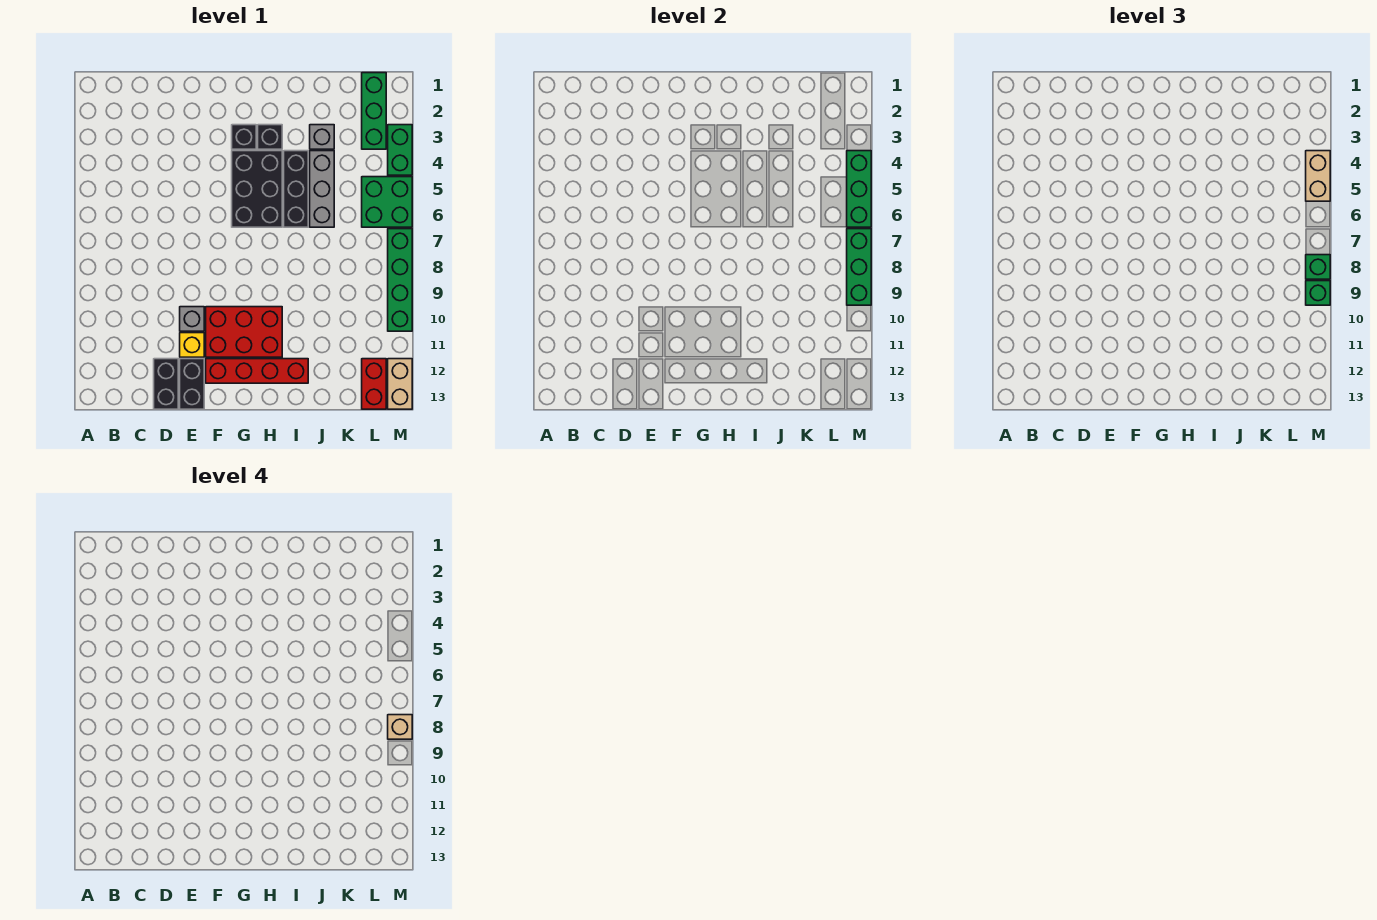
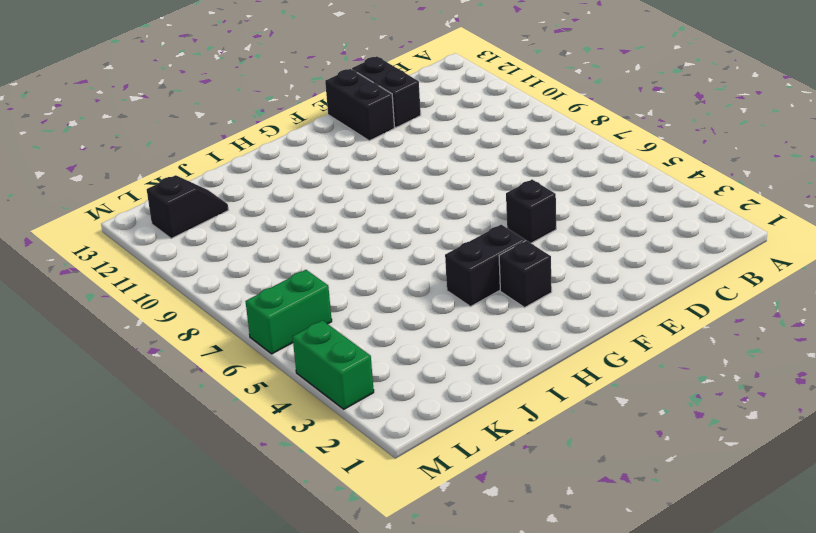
black brick E5 level 1 -> black brick H3 level 1
black brick G4:H4 level 1 -> black brick G4:H6 level 1
black slope K12:L12 level 1 top L -> red brick L12:L13 level 1
green brick L6:M6 level 1 -> green brick L5:M6 level 1
none -> grey brick E10 level 1
none -> yellow brick E11 level 1
none -> red brick F10:H11 level 1

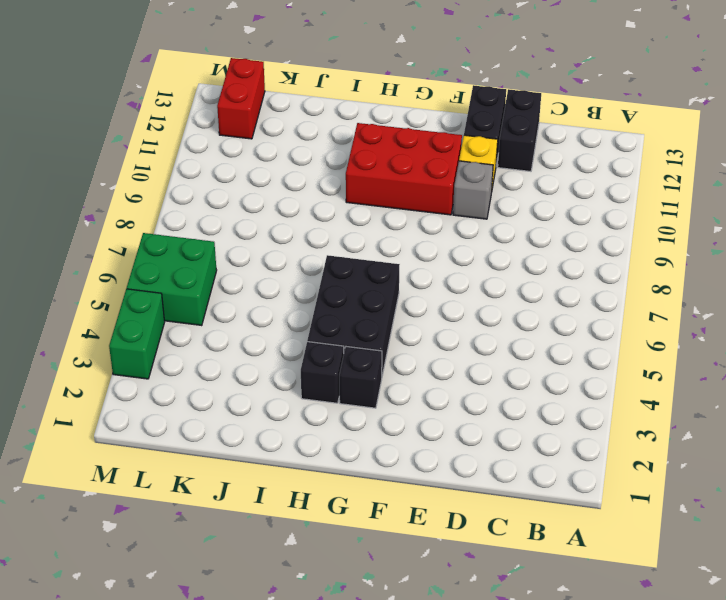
none -> red brick F12:I12 level 1
none -> black brick I4:I6 level 1
none -> grey brick J3 level 1

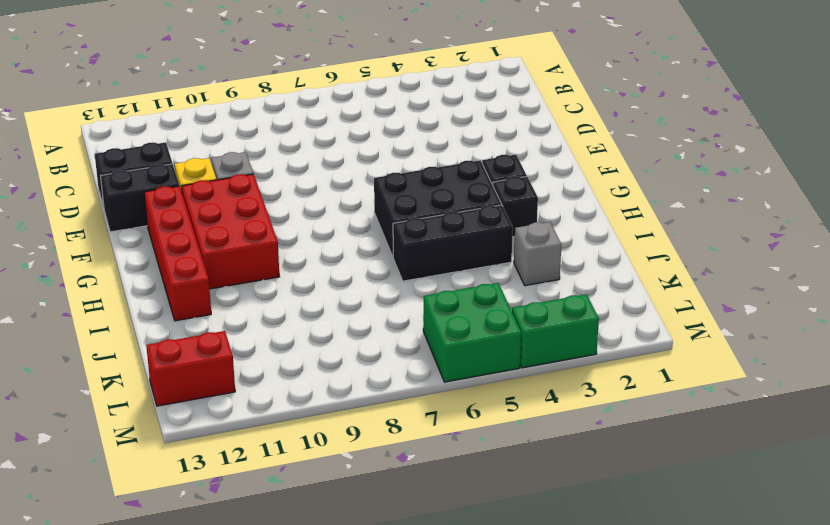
none -> grey brick J4:J6 level 1
none -> green brick L1:L3 level 1
none -> green brick M7:M10 level 1

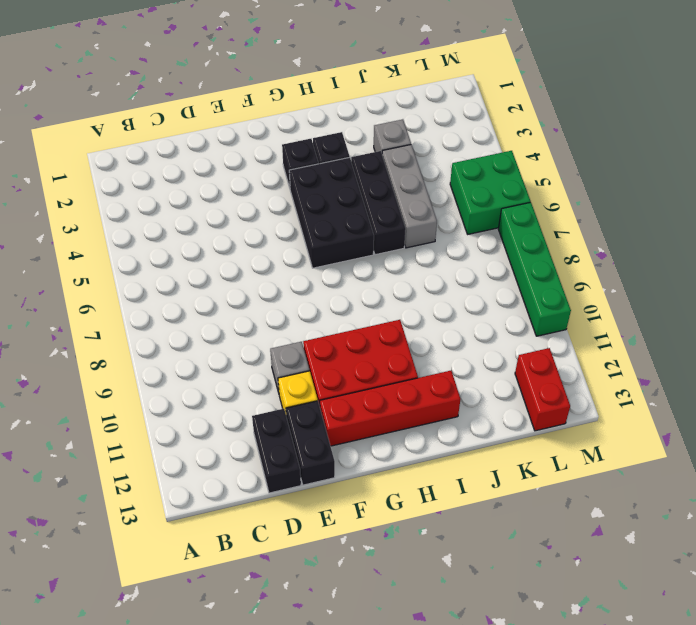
none -> green brick L1:L3 level 1
none -> green brick M3:M4 level 1
none -> tan brick M12:M13 level 1

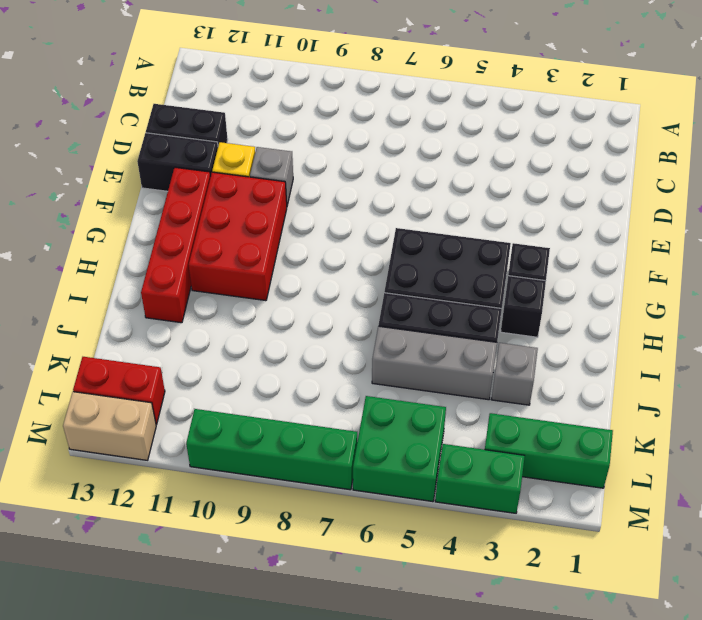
none -> green brick M4:M6 level 2
none -> green brick M7:M9 level 2
none -> tan brick M4:M5 level 3

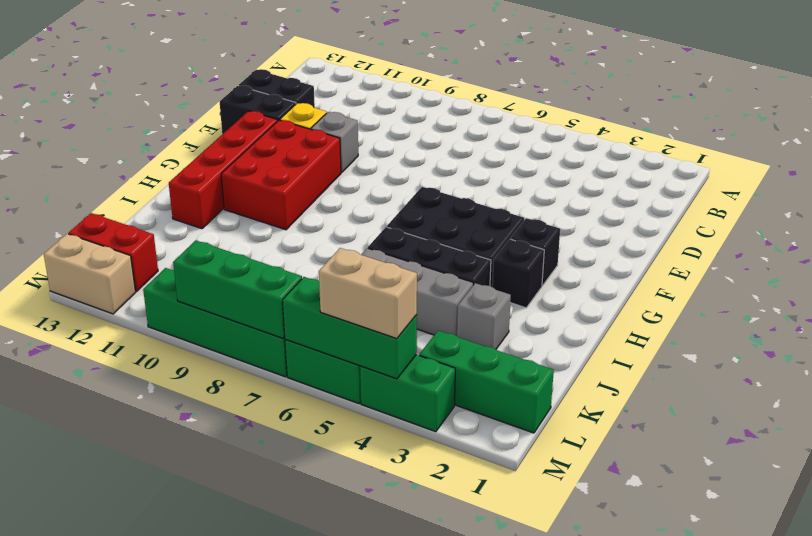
none -> green brick M8 level 3
none -> green brick M9 level 3
none -> tan brick M8 level 4

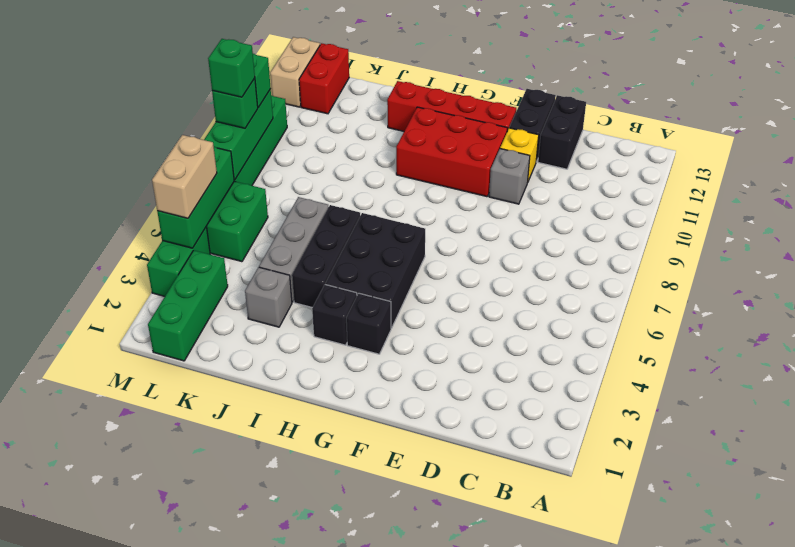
green brick M8 level 4 -> tan brick M8 level 4

